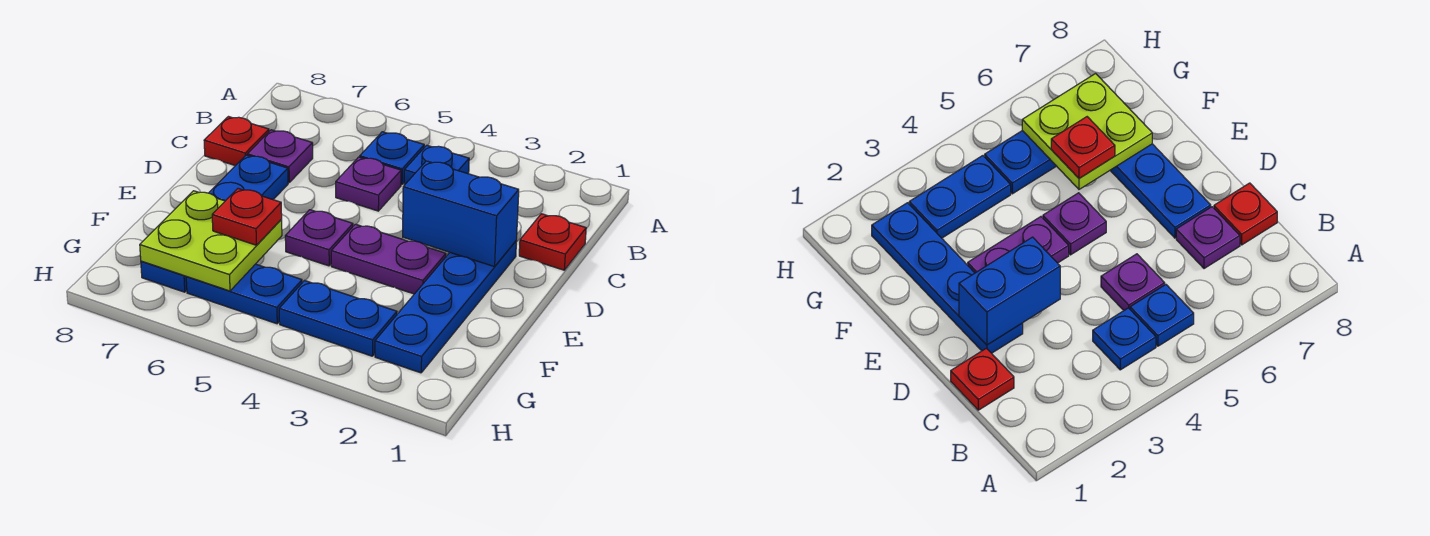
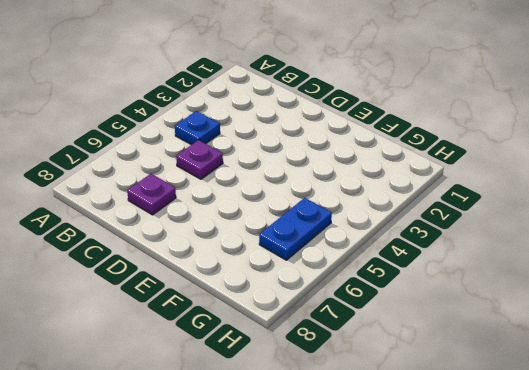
none -> blue plate B5 level 1
none -> red plate C1 level 1
none -> red plate C8 level 1

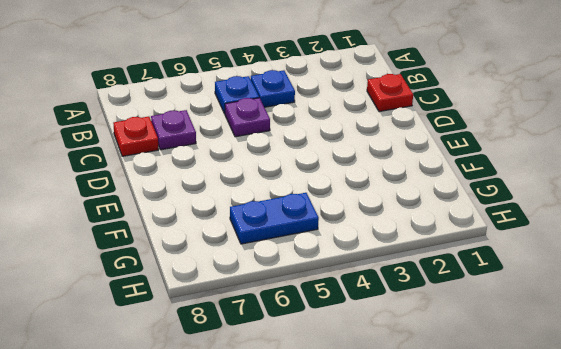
none -> blue plate D2:G2 level 1
none -> blue plate D7:G7 level 1
none -> purple plate E3:E4 level 1

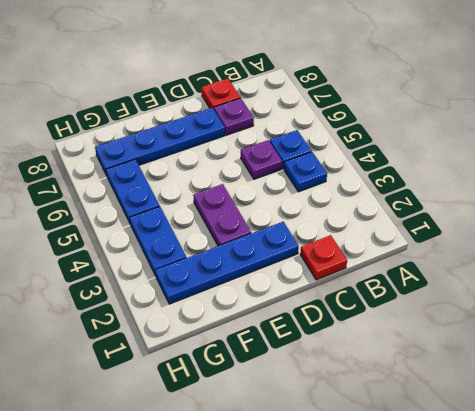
none -> purple plate E5 level 1
none -> blue brick D2:D3 level 2
none -> lime plate F6:G7 level 2

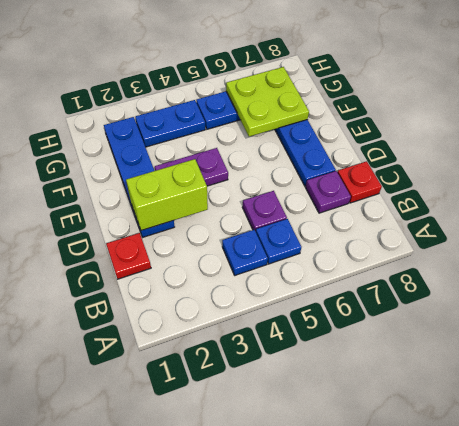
lime brick D2:D3 level 2 -> blue brick D2:D3 level 2
none -> purple plate E5 level 1
none -> red plate F6 level 3

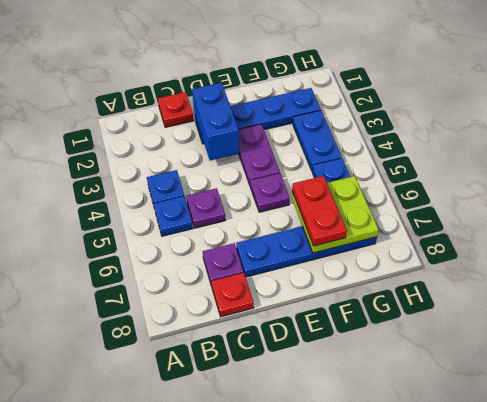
red plate F6:F7 level 3 -> red plate F6 level 3

